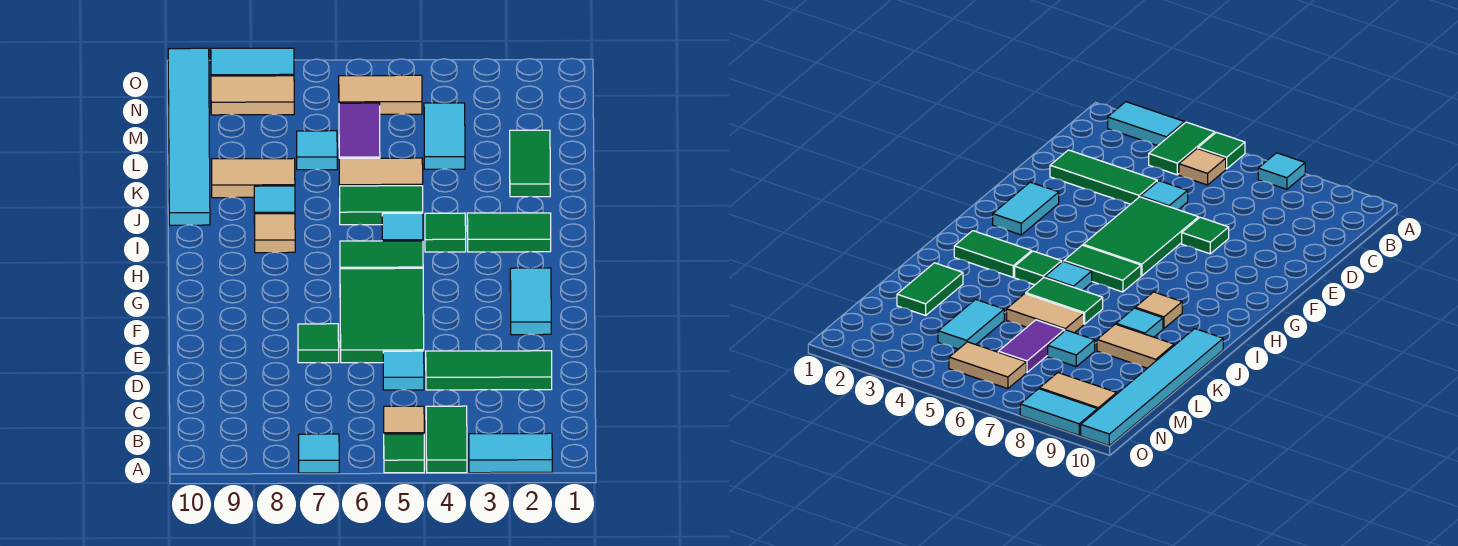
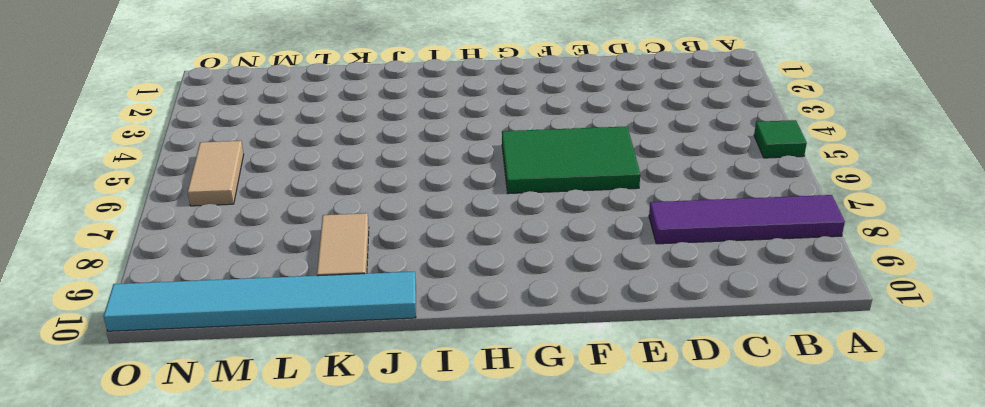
purple tile A8:D8 level 1 -> none
none -> cyan tile A2:A3 level 1
none -> green tile A4:B4 level 1
none -> cyan tile A7 level 1

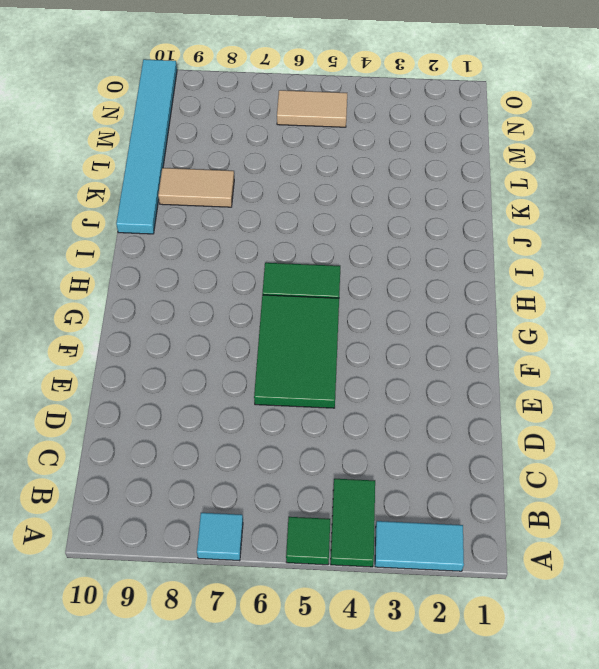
none -> tan tile B5 level 1
none -> green tile D2:D4 level 1
none -> cyan tile D5 level 1

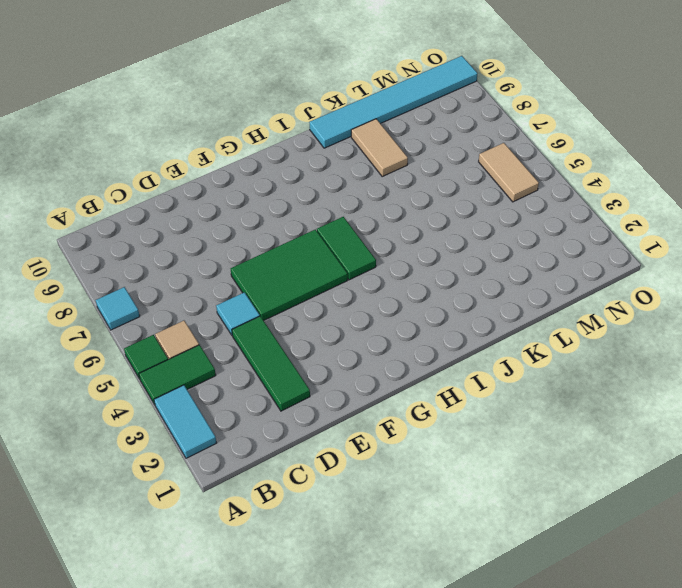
none -> green tile E7 level 1
none -> cyan tile F2:G2 level 1
none -> green tile I2:I3 level 1

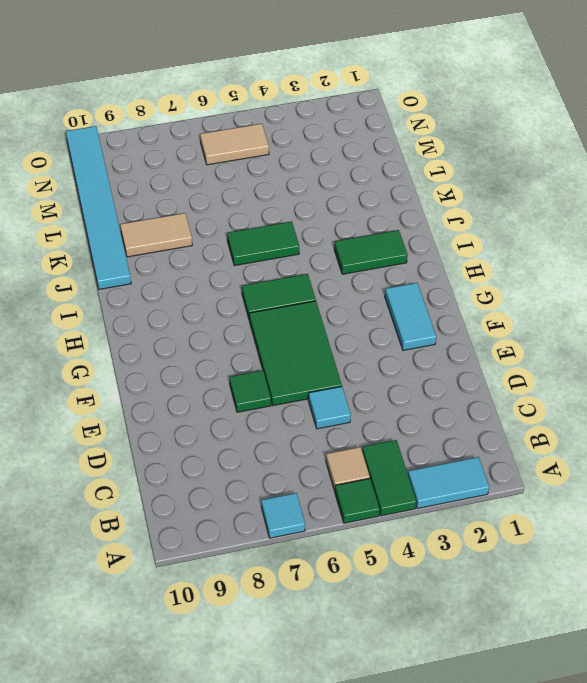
none -> green tile D2:D4 level 1
none -> green tile I4 level 1
none -> cyan tile I5 level 1

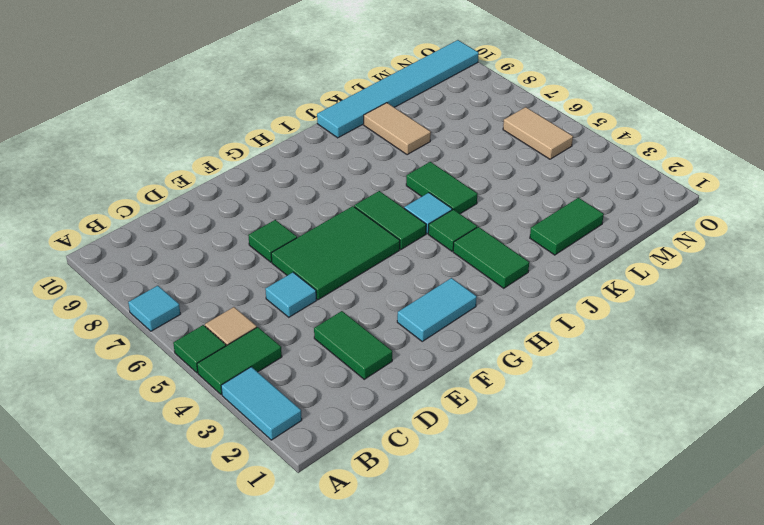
green tile D2:D3 level 1 -> green tile D2:D4 level 1
none -> tan tile I8 level 1
none -> cyan tile J8 level 1
none -> tan tile K5:K6 level 1

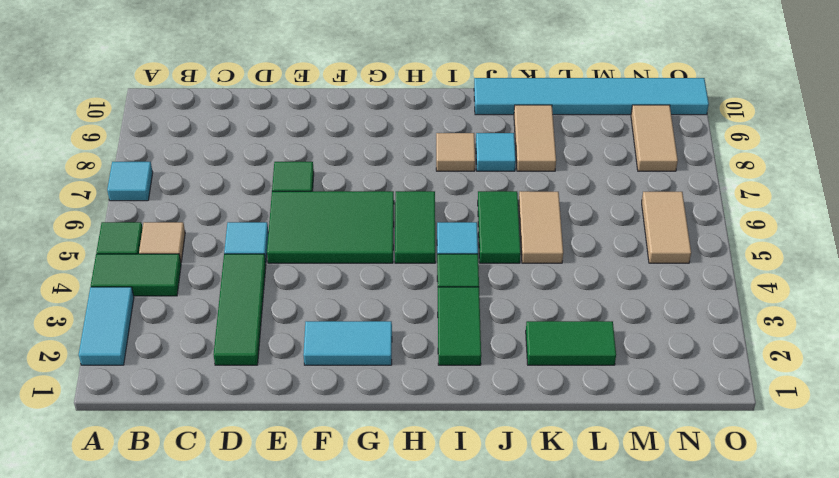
none -> cyan tile L4:M4 level 1
none -> purple tile L6:M6 level 1
none -> cyan tile L7 level 1

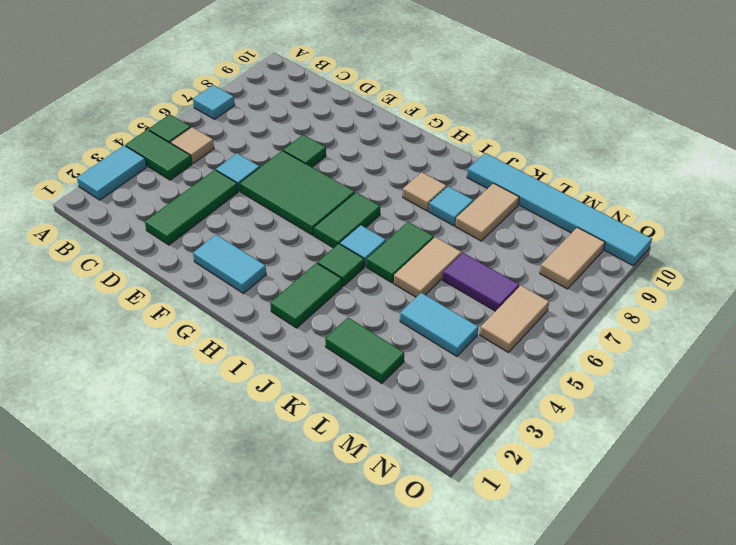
none -> cyan tile L7 level 1
none -> cyan tile O8:O9 level 1

